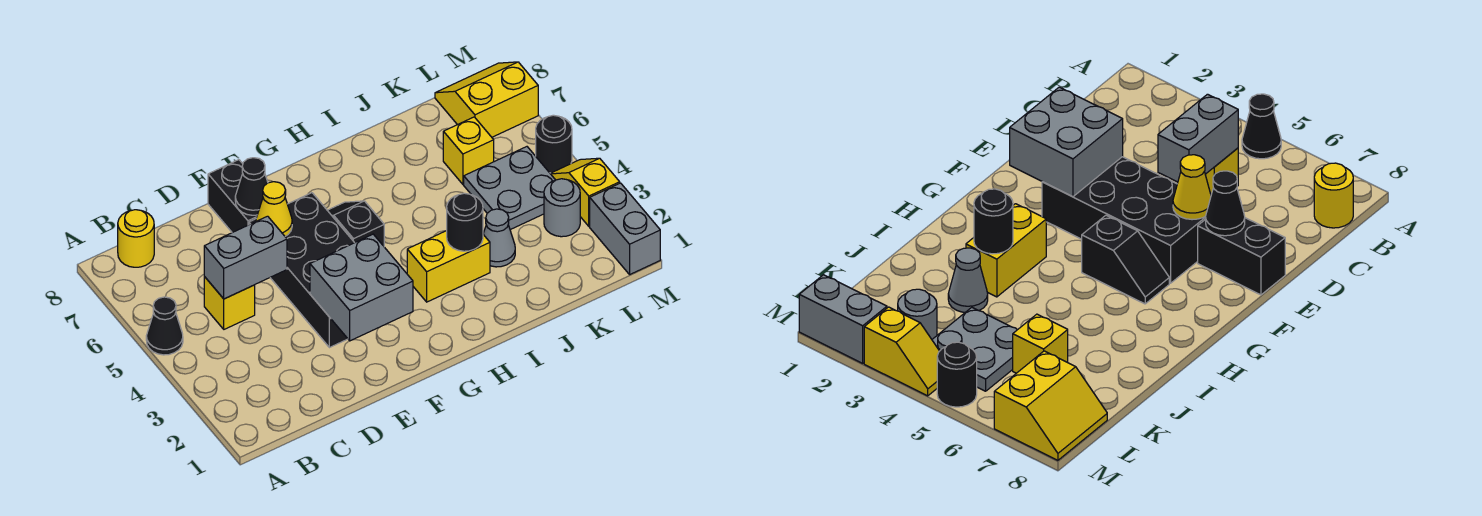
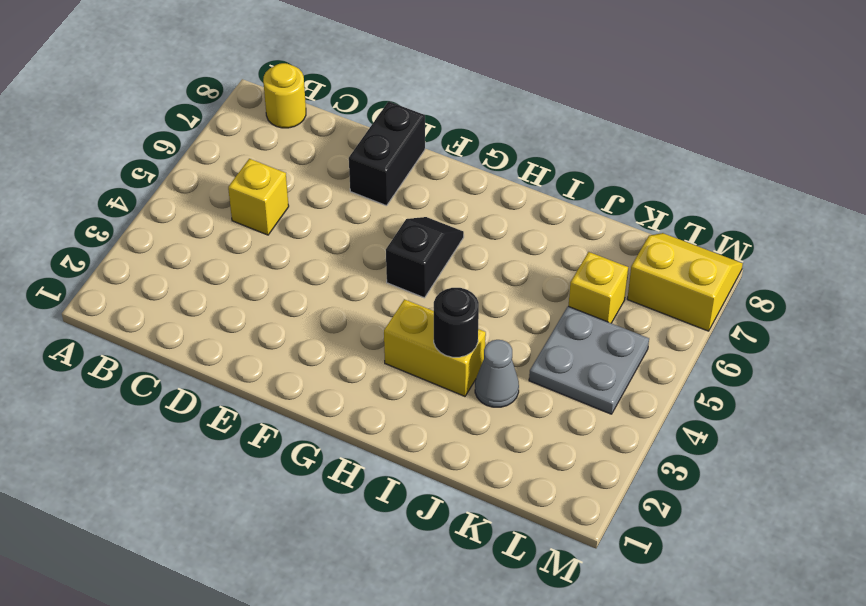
none -> black cone A5 level 1
none -> black brick E3:F6 level 1
none -> grey round brick L3 level 1

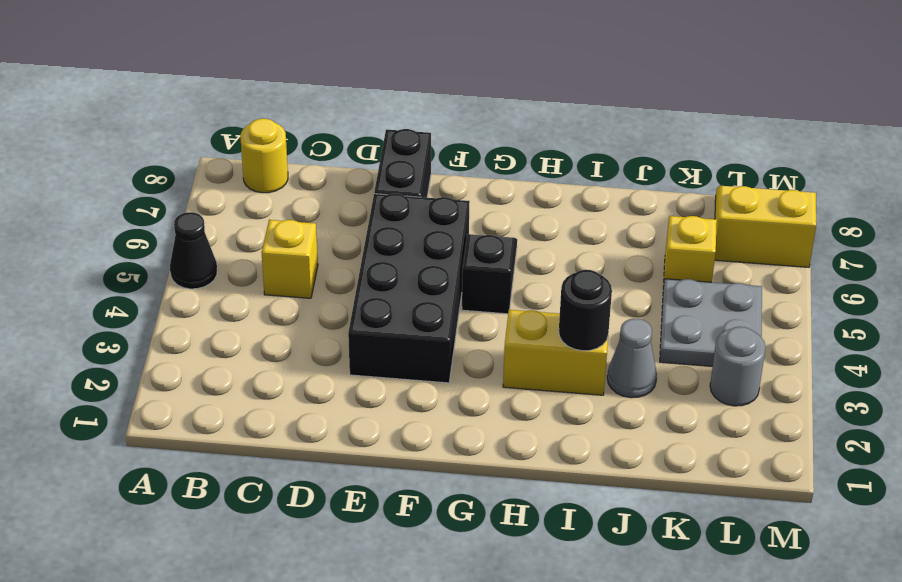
none -> grey brick M1:M2 level 1
none -> yellow slope M3:M4 level 1 top 3
none -> black round brick M5 level 1

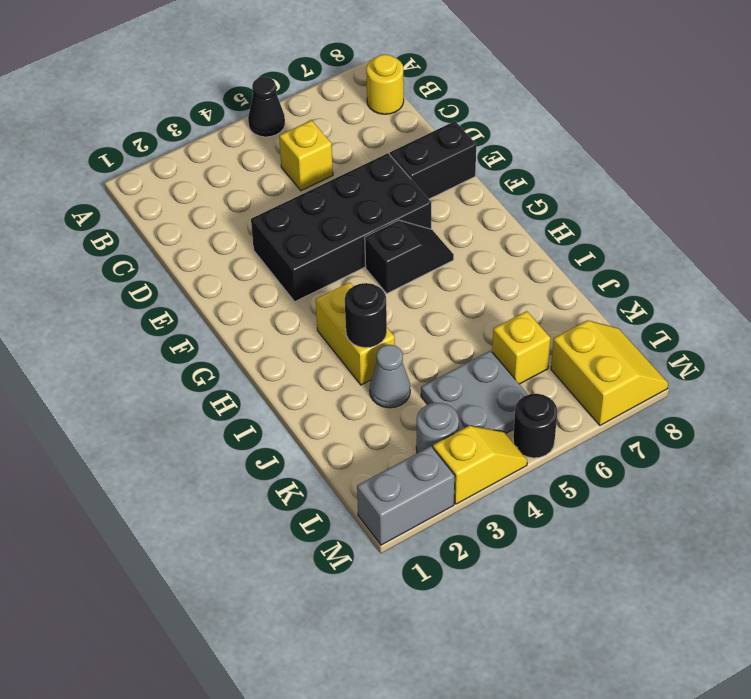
none -> grey brick C5:D5 level 2
none -> grey brick E2:F3 level 2
none -> yellow cone E6 level 2

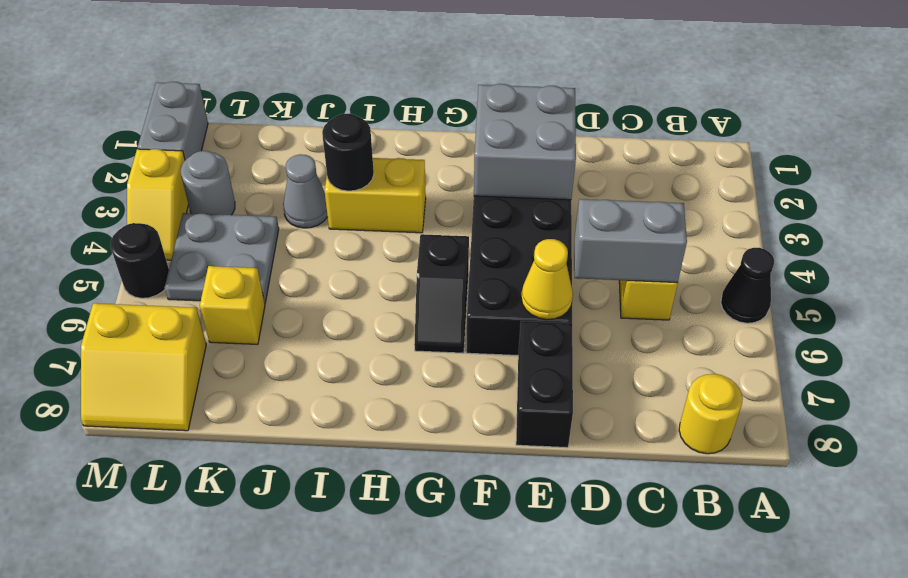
none -> black cone E7 level 2

